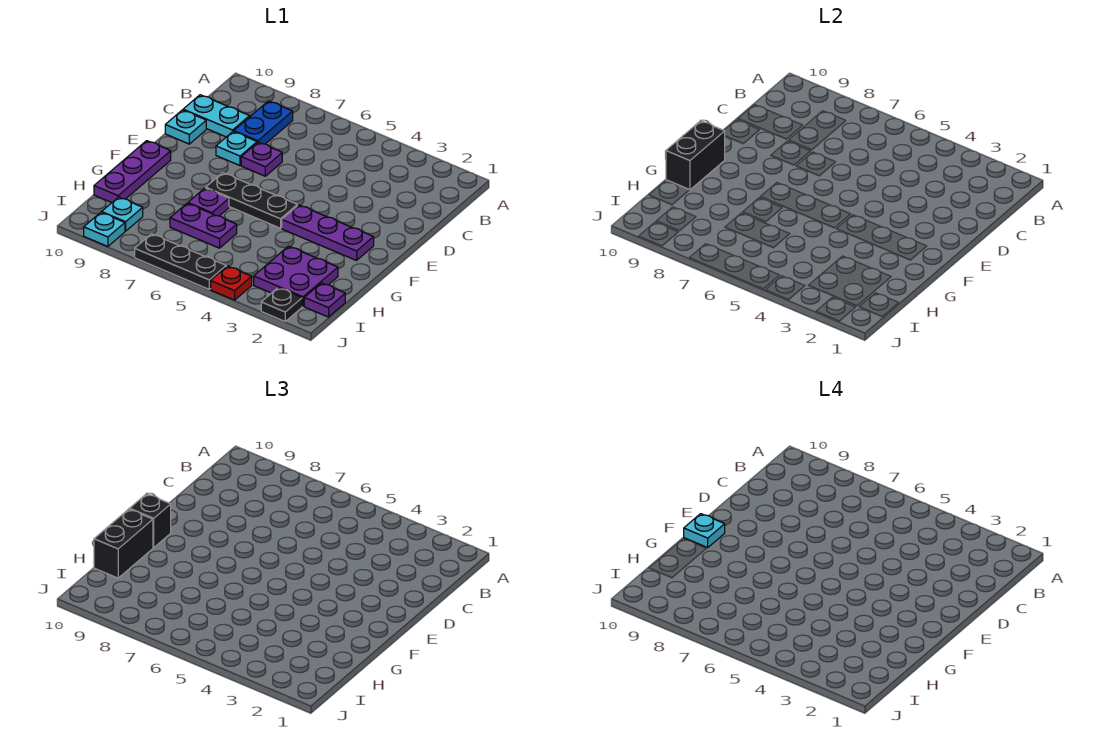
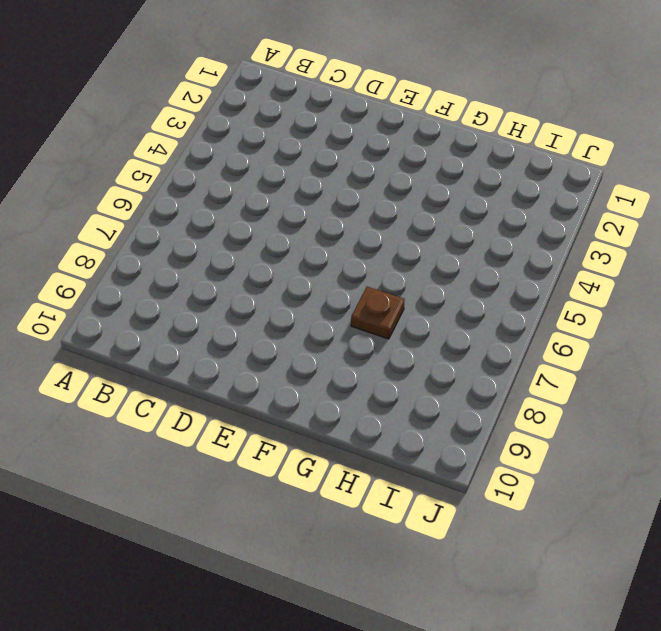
brown plate G7 level 1 -> purple plate G7 level 1
none -> blue plate B8:C8 level 1
none -> cyan plate C9:C10 level 1
none -> purple plate D7 level 1

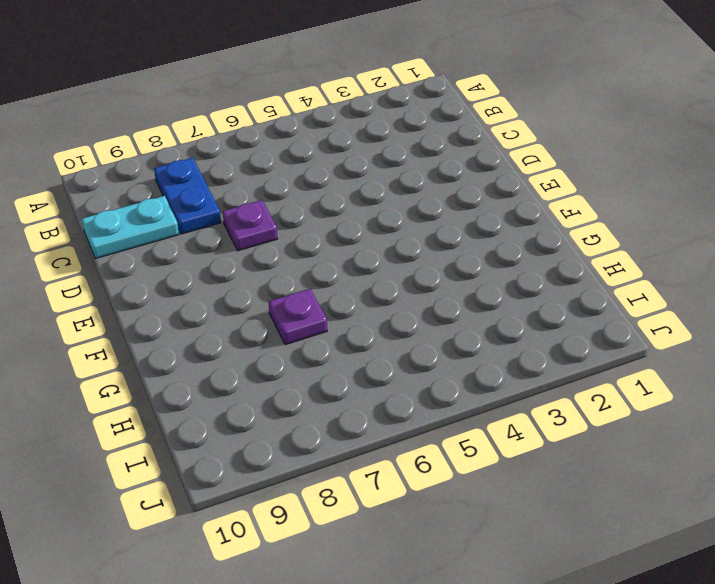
none -> cyan plate D8 level 1
none -> cyan plate D10 level 1
none -> purple plate F2:F4 level 1

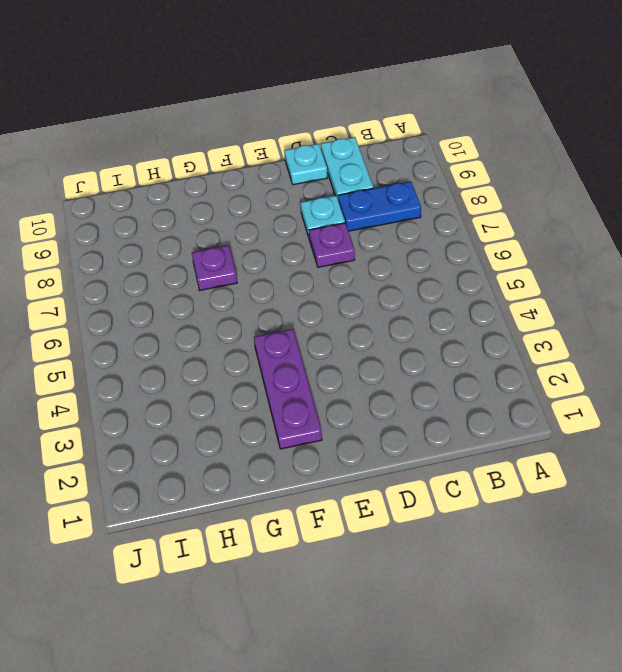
none -> black plate F5:F7 level 1
none -> purple plate F10:H10 level 1
none -> purple plate H2:I3 level 1

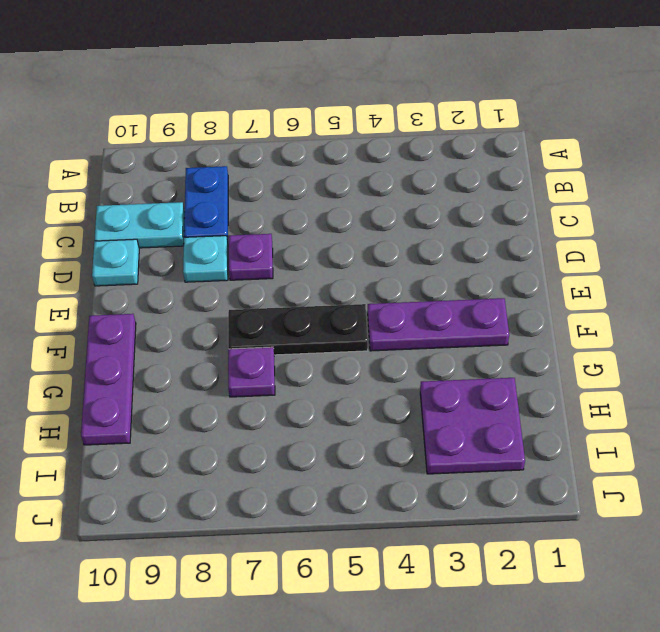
none -> purple plate H6:H7 level 1
none -> purple plate I1 level 1
none -> cyan plate I9 level 1

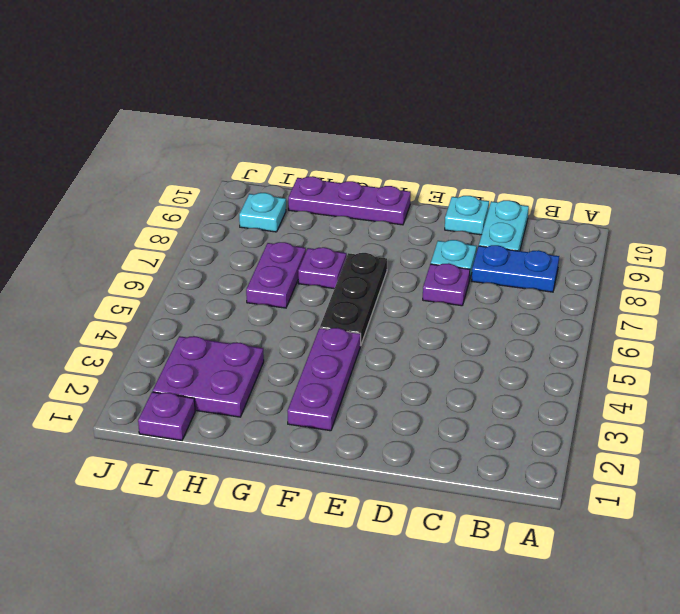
none -> black plate J2 level 1
none -> red plate J4 level 1
none -> black plate J5:J7 level 1

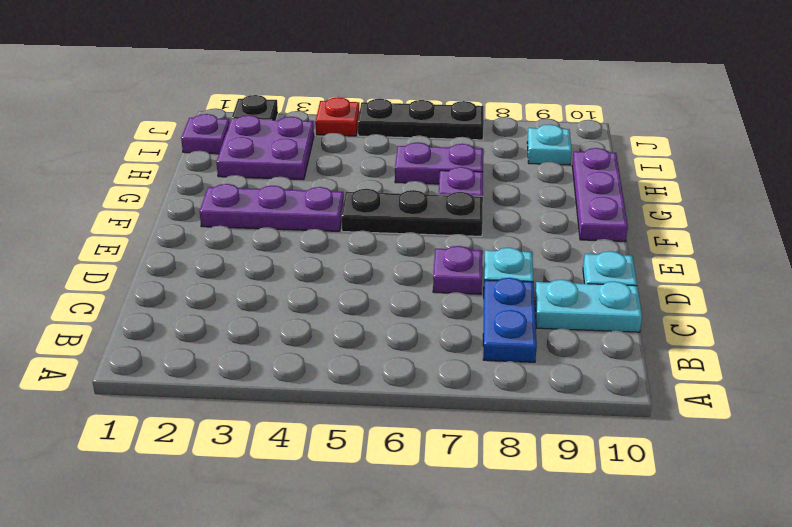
none -> cyan plate J9 level 1
none -> black brick F10:G10 level 2
none -> black brick F10 level 3

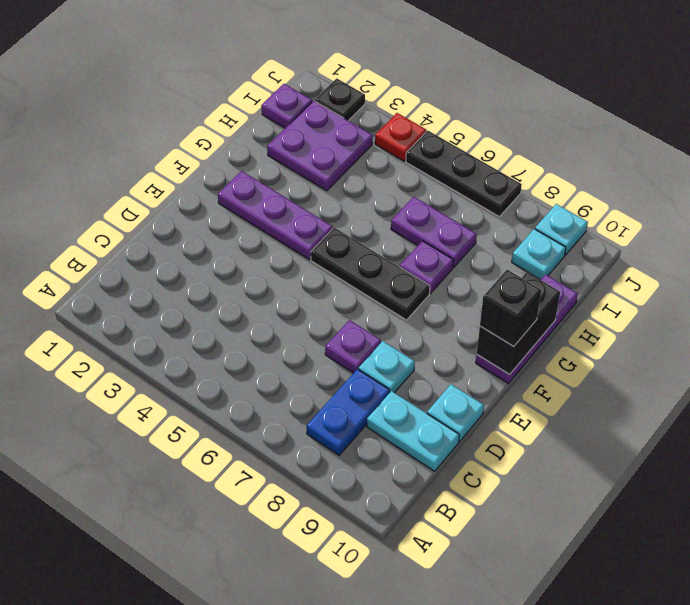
none -> black brick G10:H10 level 3
none -> cyan plate F10 level 4

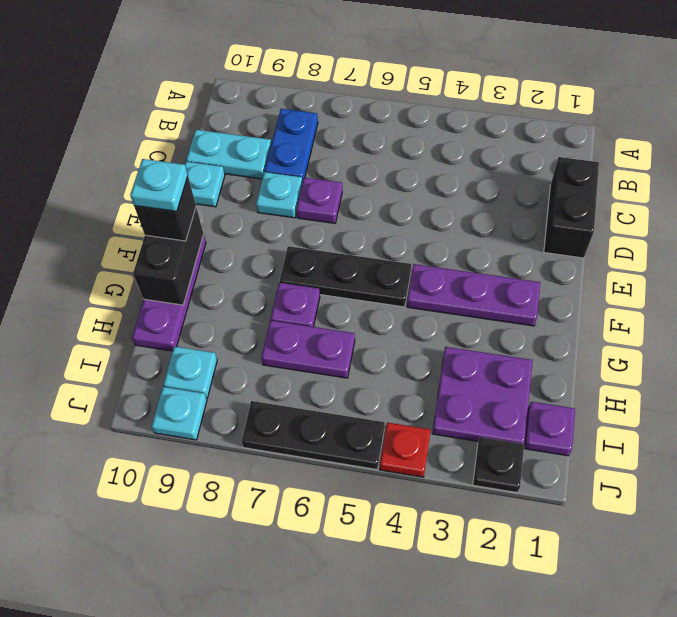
black brick C1:D1 level 1 -> black brick G10:H10 level 3

